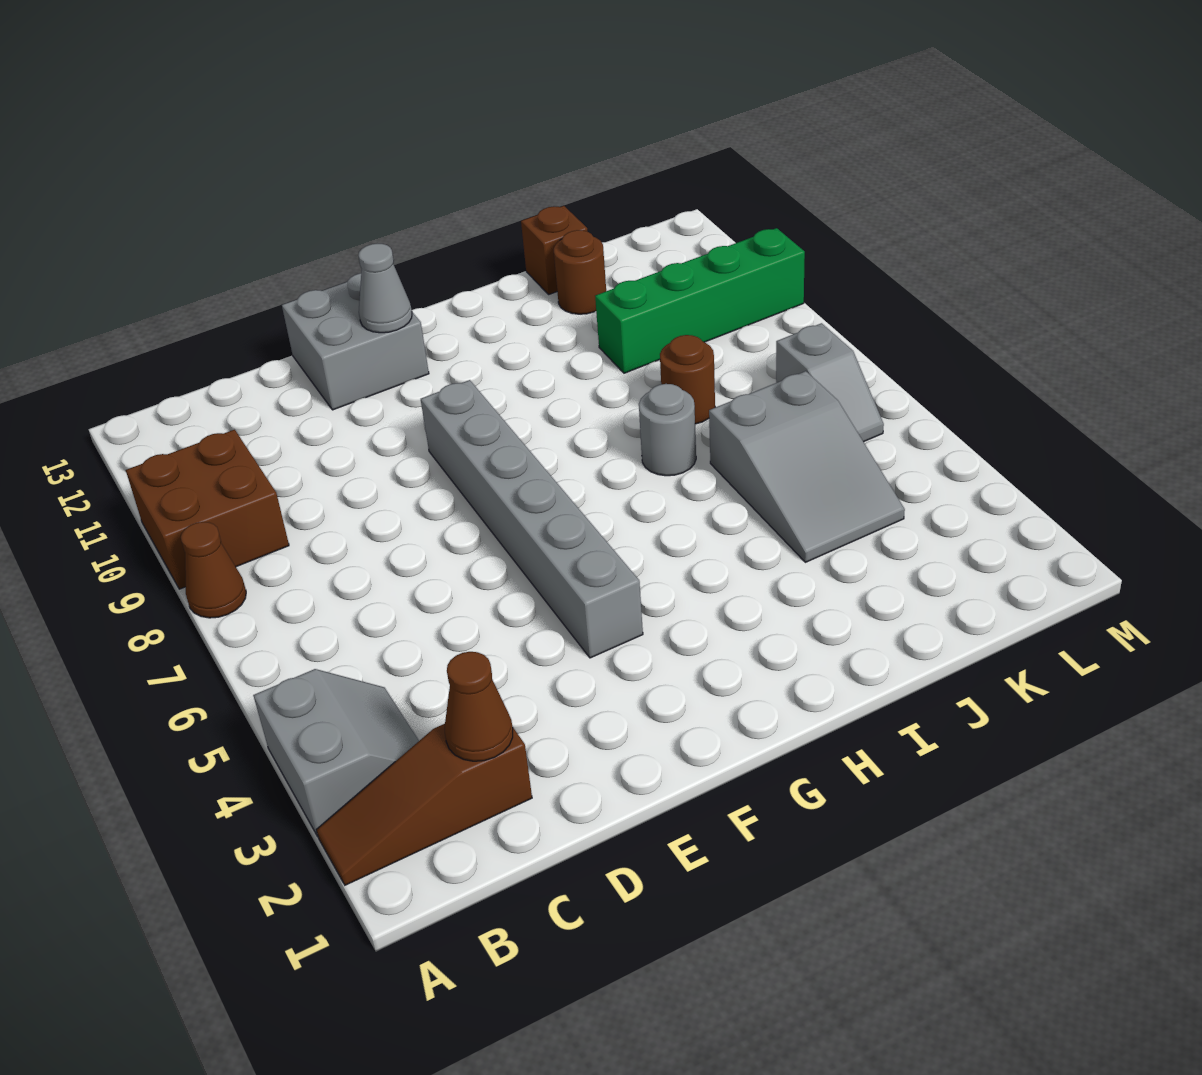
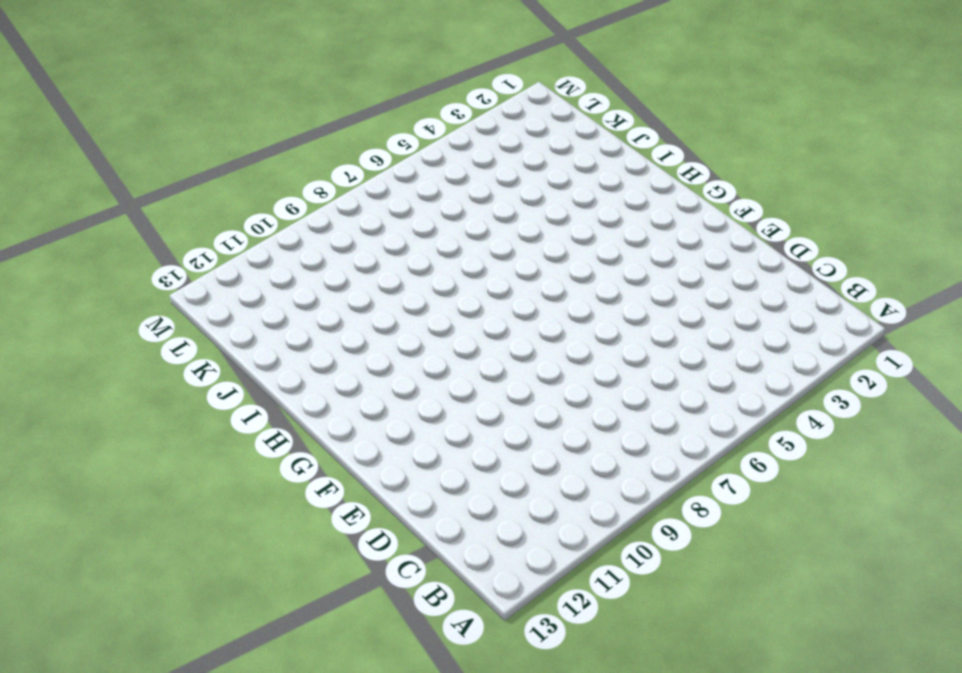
none -> brown slope A2:C2 level 1 top C
none -> grey slope A3:B4 level 1 top A
none -> brown cone A8 level 1

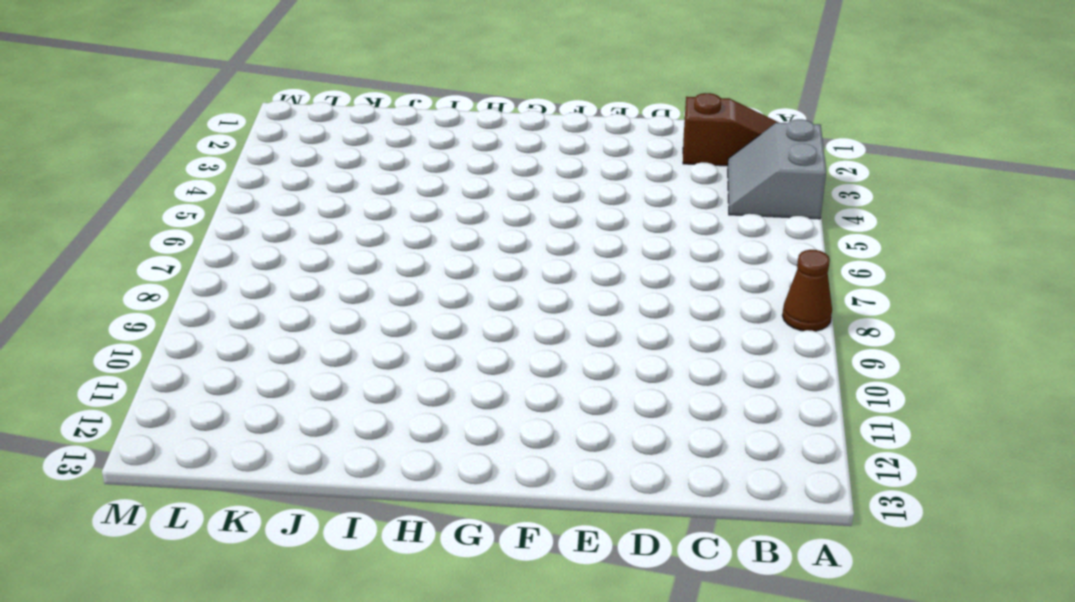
none -> brown brick A9:B10 level 1
none -> grey brick E12:F13 level 1
none -> grey brick F4:F9 level 1

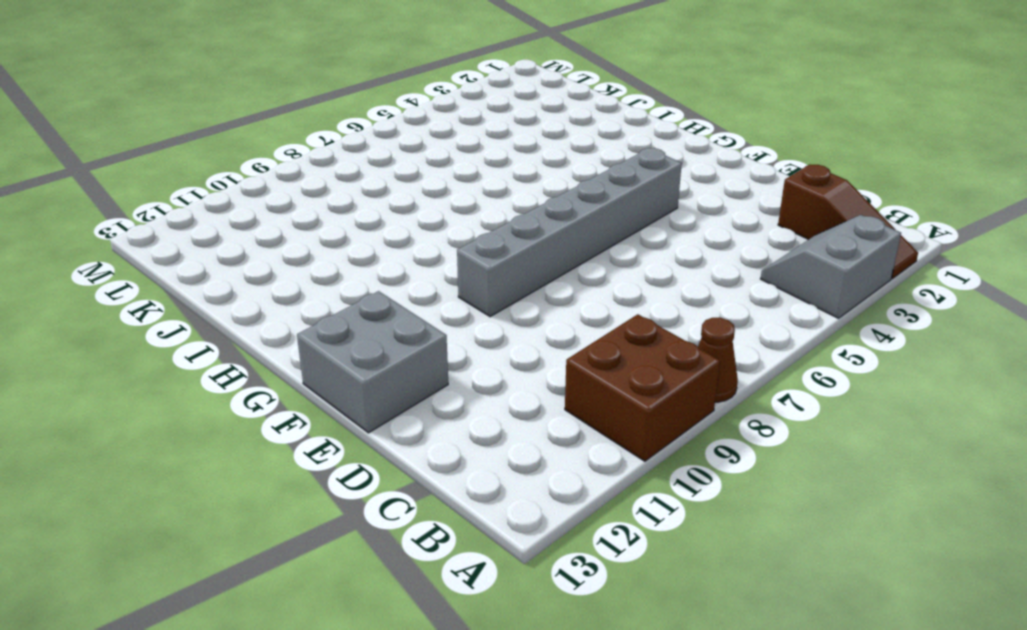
none -> grey round brick I7 level 1
none -> grey slope J4:K6 level 1 top 6
none -> brown round brick J8 level 1

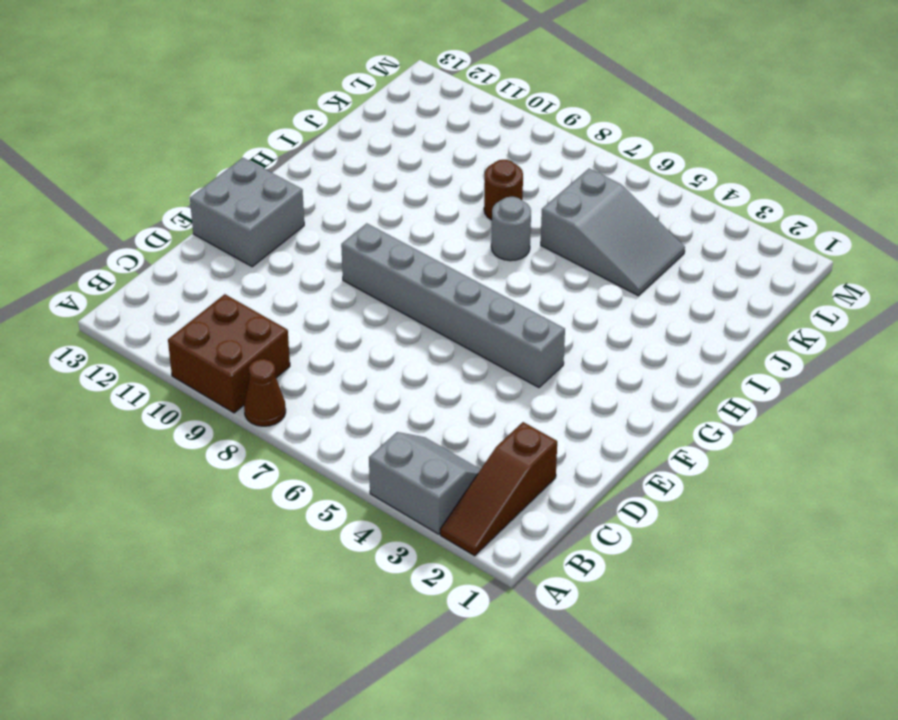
none -> green brick J10:M10 level 1
none -> brown round brick J12 level 1
none -> brown brick J13 level 1

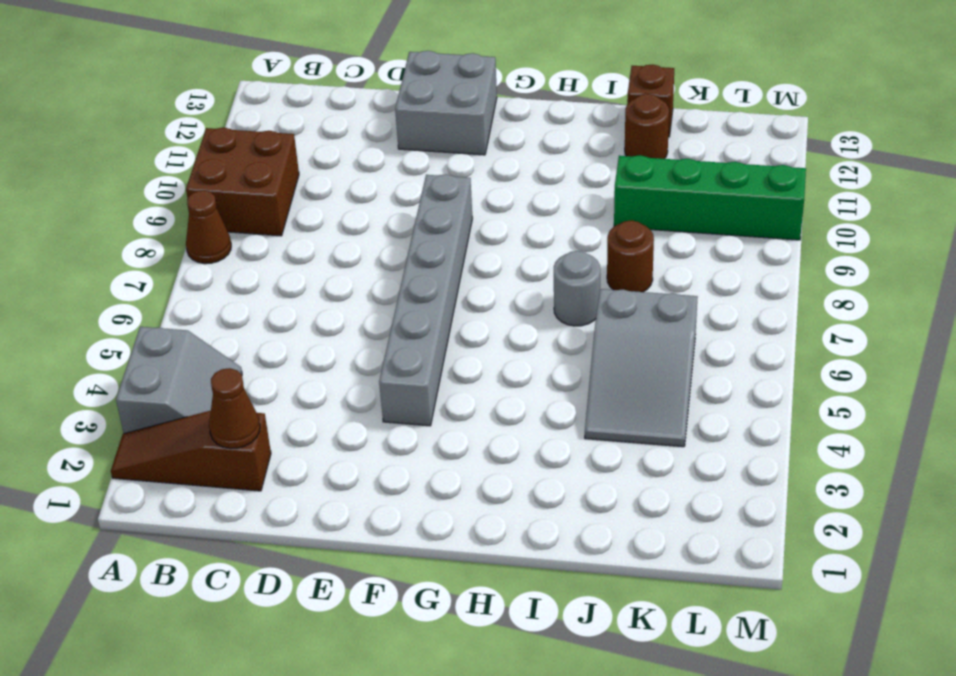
none -> grey slope L6:L7 level 1 top 7
none -> grey cone F12 level 2

